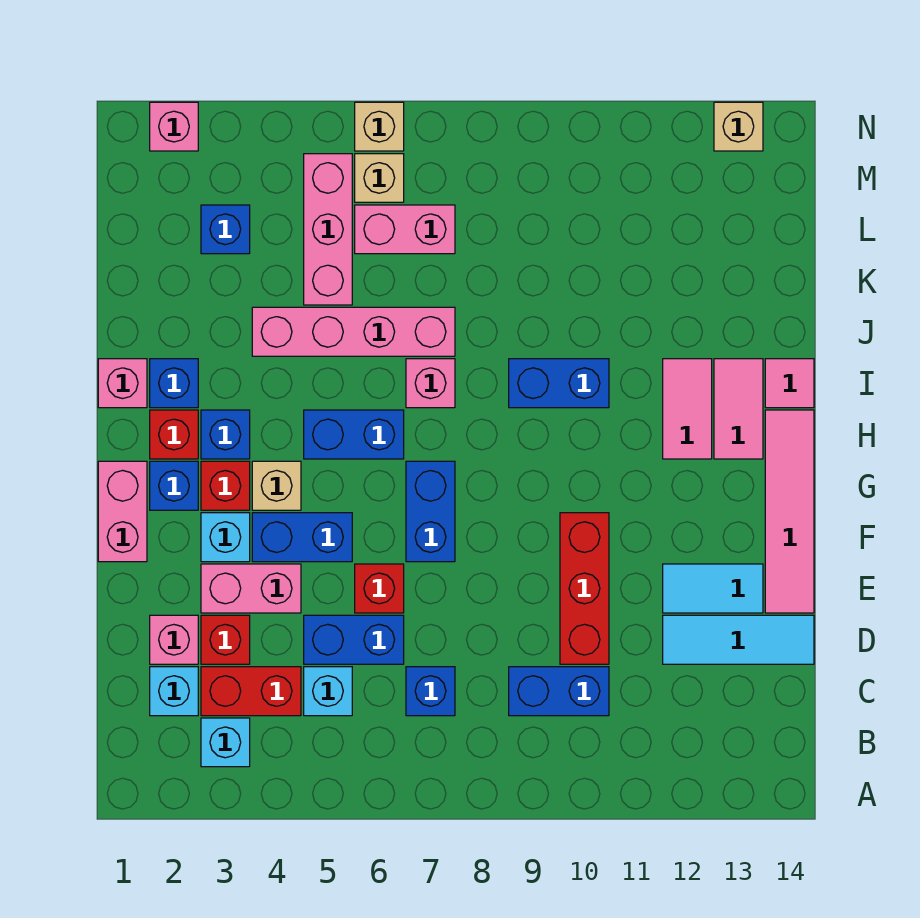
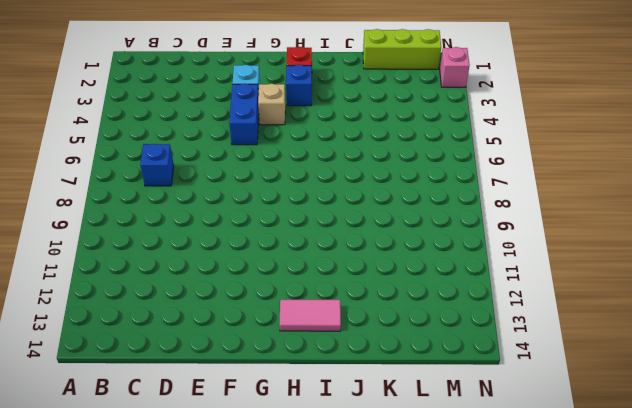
lime brick K1:M1 level 1 -> none
none -> cyan brick B3 level 1
none -> cyan brick C2 level 1
none -> red brick C3:C4 level 1
none -> cyan brick C5 level 1

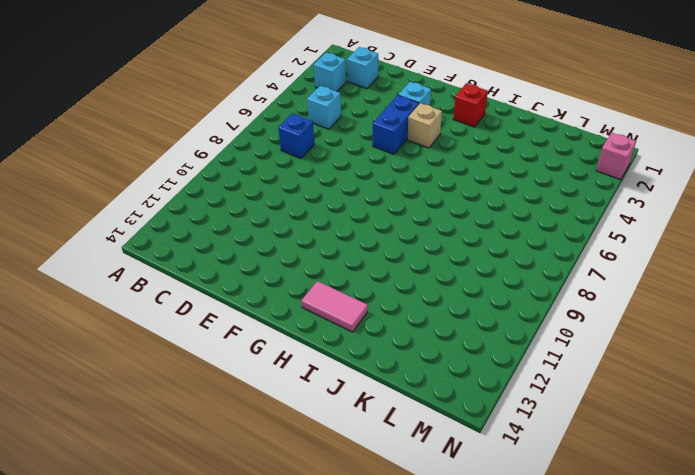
none -> red brick C3:C4 level 1
none -> blue brick C9:C10 level 1
none -> pink brick D2 level 1
none -> red brick D3 level 1

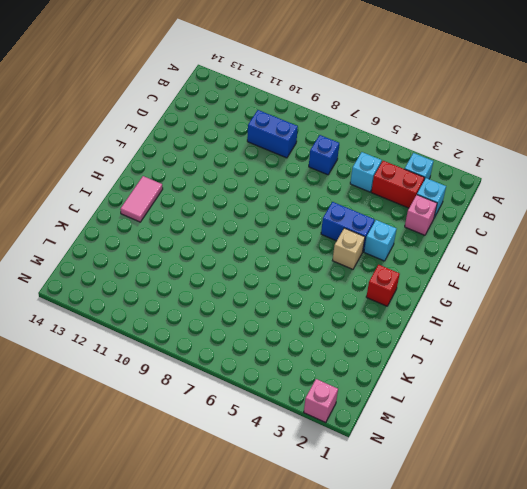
none -> red brick D3 level 1
none -> blue brick D5:D6 level 1
none -> red brick D10:F10 level 1
none -> cyan tile D12:D14 level 1

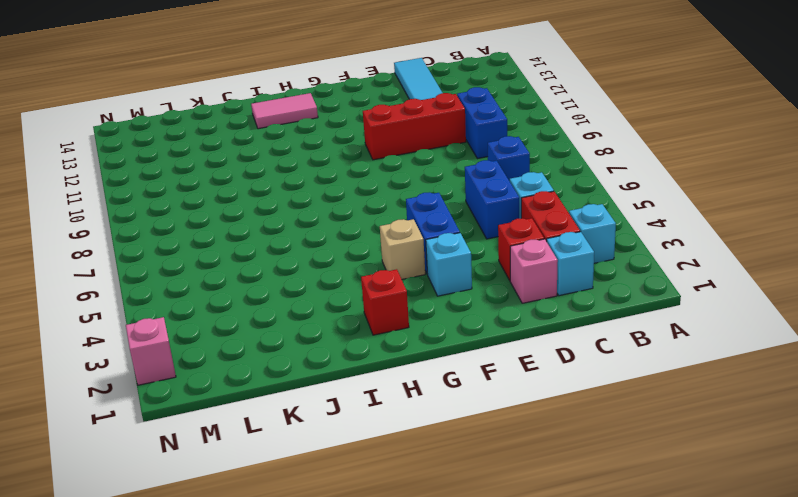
none -> pink brick E3:E4 level 1
none -> red brick E6 level 1
none -> cyan tile E12:E13 level 1
none -> pink tile E14:H14 level 1

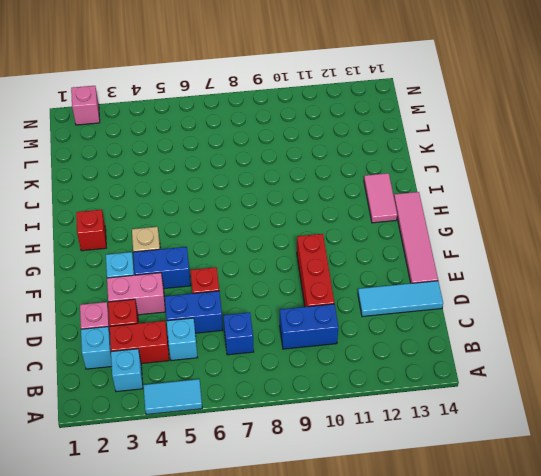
cyan tile A4:A5 level 1 -> cyan tile E12:E13 level 1
none -> pink brick F1:G1 level 1
none -> blue brick F7:G7 level 1
none -> blue brick G2 level 1
none -> red brick G3 level 1

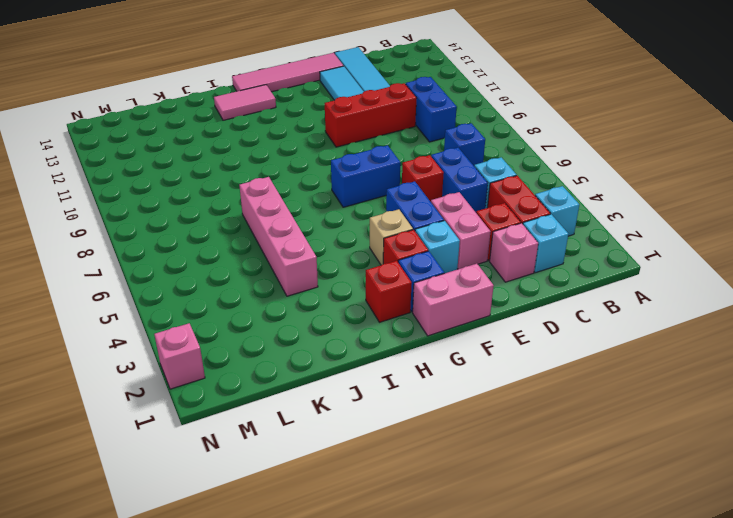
none -> blue brick H3 level 1
none -> blue brick H5:H6 level 1
none -> pink tile H12:I12 level 1
none -> pink brick I1 level 1

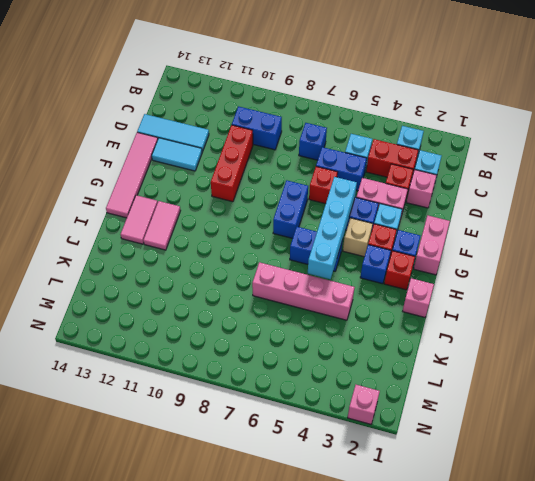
cyan brick F5:I5 level 2 -> none
none -> blue brick I2 level 1
none -> pink brick I7 level 1
none -> blue brick I9:I10 level 1
none -> pink tile I14 level 1

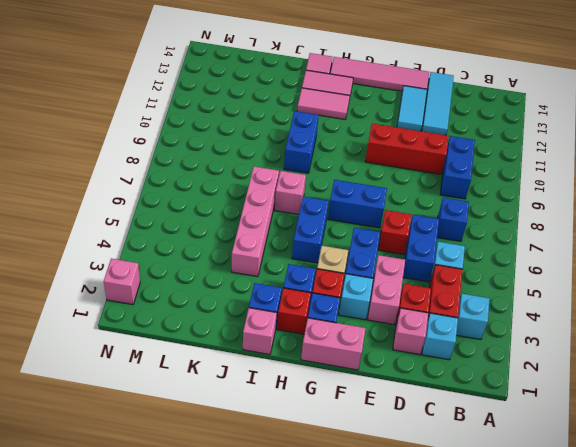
none -> pink brick K5:M5 level 1
none -> blue brick L3 level 1
none -> pink brick L6:L7 level 1
none -> tan brick M6 level 1

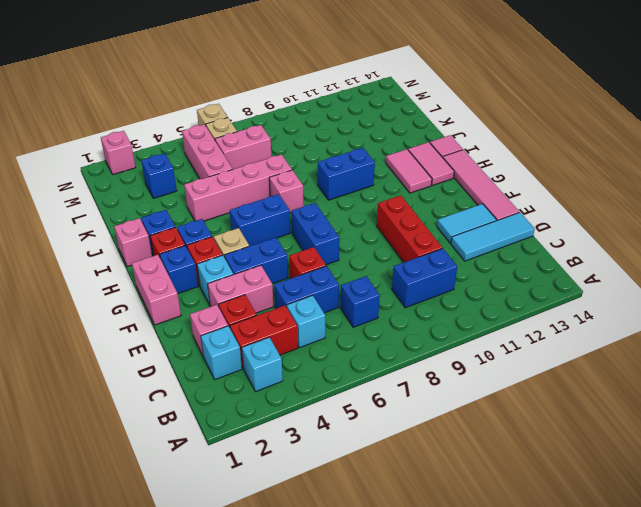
none -> tan brick N13 level 1

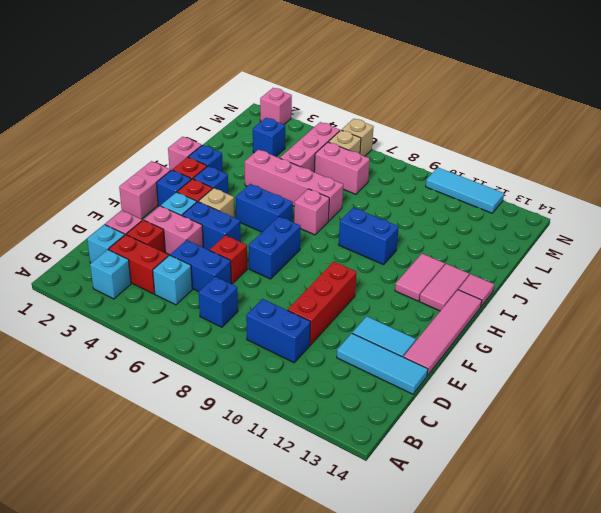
cyan tile N10:N12 level 1 -> none
none -> tan brick N13 level 1

